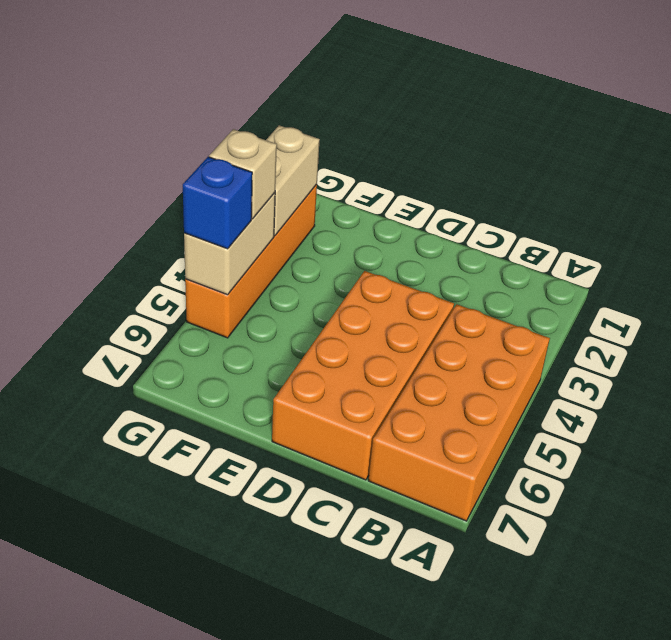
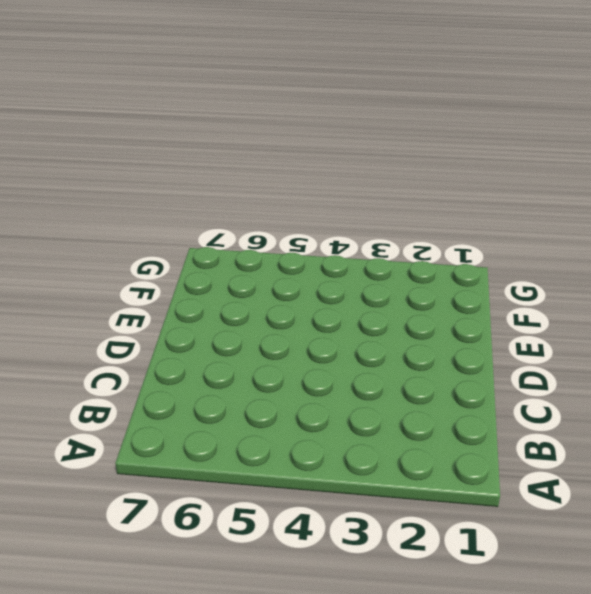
none -> orange brick A4:B7 level 1
none -> orange brick C4:D7 level 1

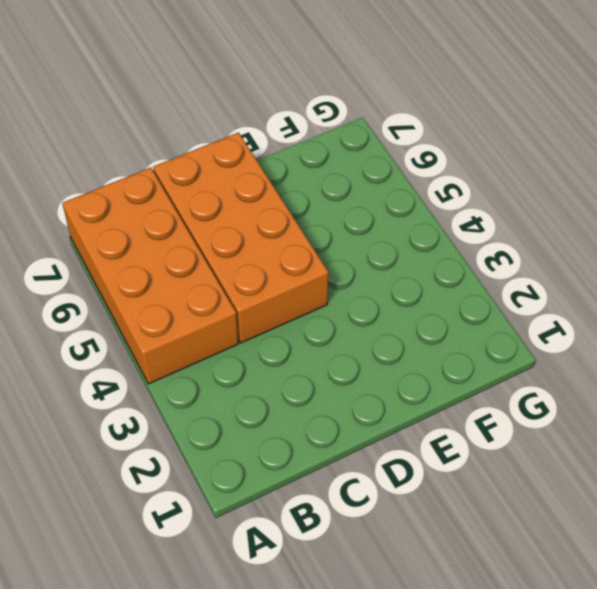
none -> orange brick G2:G5 level 1
none -> tan brick G2:G3 level 2

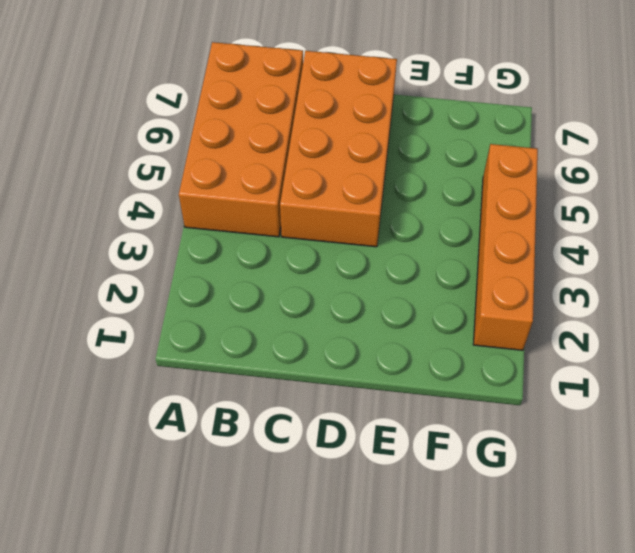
none -> tan brick G2:G3 level 2
none -> tan brick G4:G5 level 2

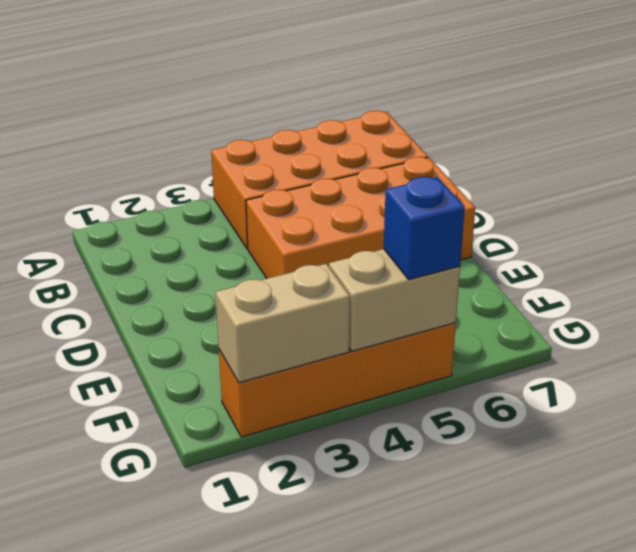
none -> tan brick G4 level 3

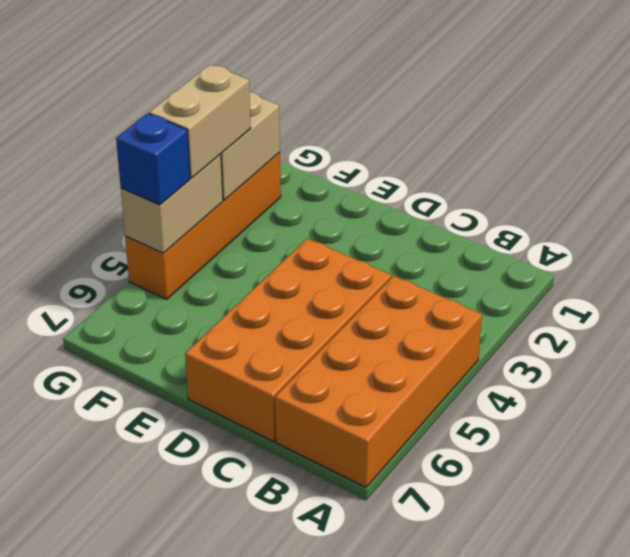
tan brick G3:G4 level 3 -> tan brick G4 level 3

